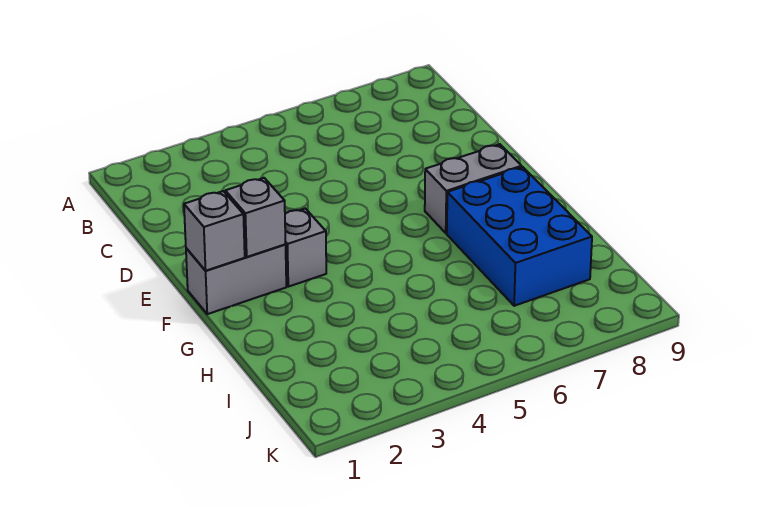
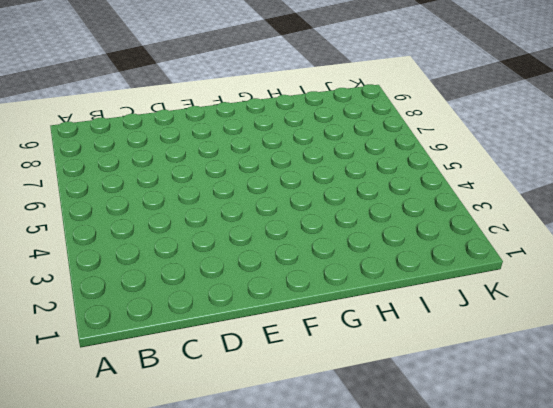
none -> grey brick F1:F2 level 1
none -> grey brick F3 level 1

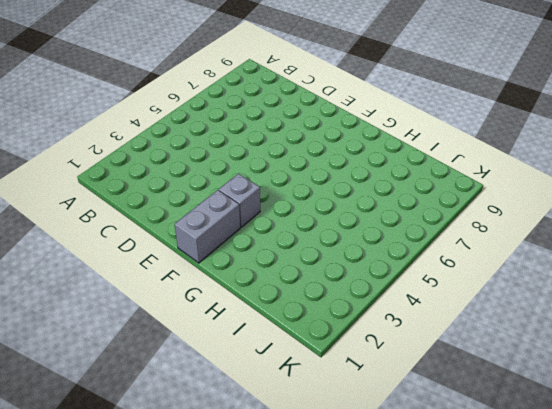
none -> grey brick F7:F8 level 1
none -> blue brick G7:I8 level 1

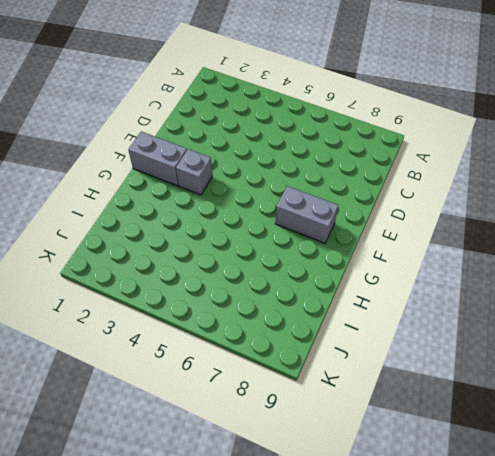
none -> blue brick G7:I8 level 1
none -> grey brick F1 level 2

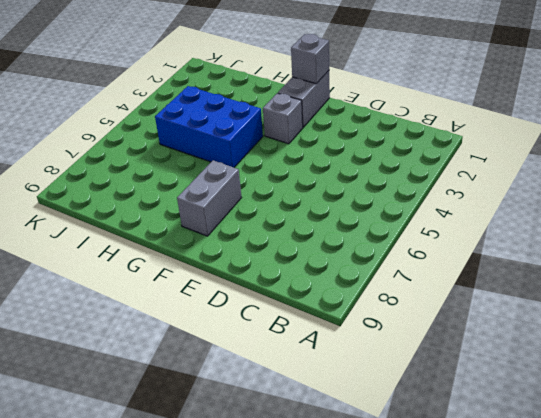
blue brick G4:I5 level 1 -> blue brick G7:I8 level 1
none -> grey brick F2 level 2

